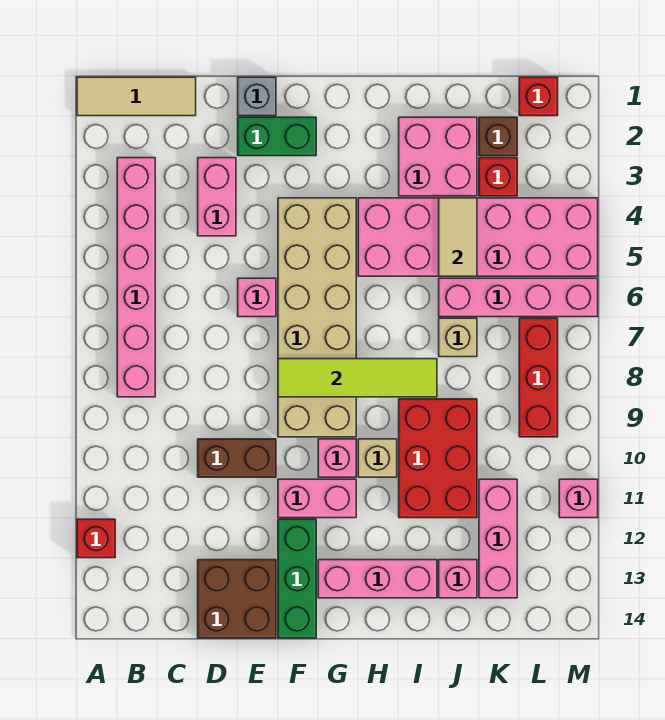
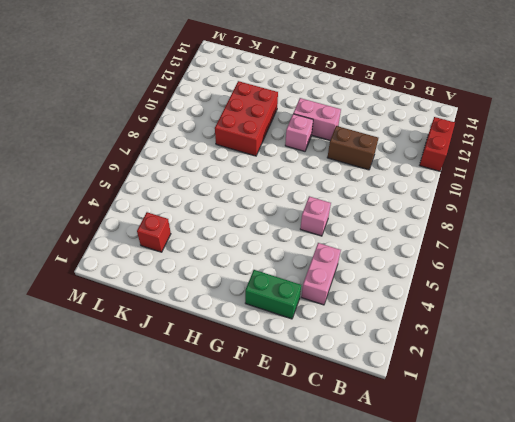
red brick A11:A12 level 1 -> red brick A12 level 1
none -> tan tile A1:C1 level 1
none -> pink brick B3:B8 level 1
none -> brown brick D13:E14 level 1

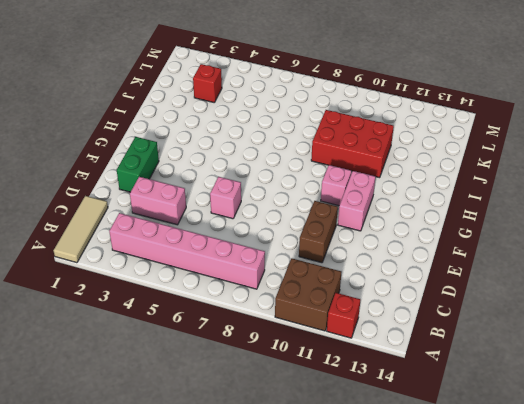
brown brick A10:B11 level 1 -> brown brick D13:E14 level 1
none -> grey brick E1 level 1
none -> tan brick F4:G9 level 1
none -> green brick F12:F14 level 1

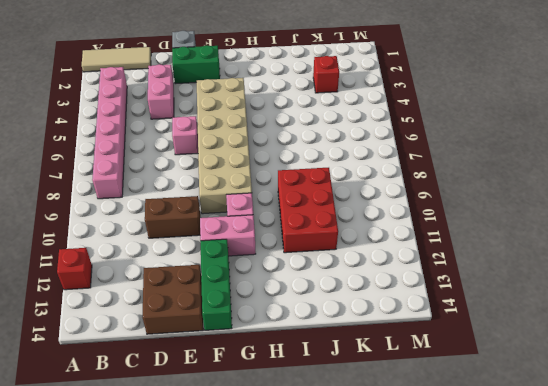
none -> pink brick G13:I13 level 1
none -> pink brick H4:M5 level 1
none -> tan brick H10 level 1

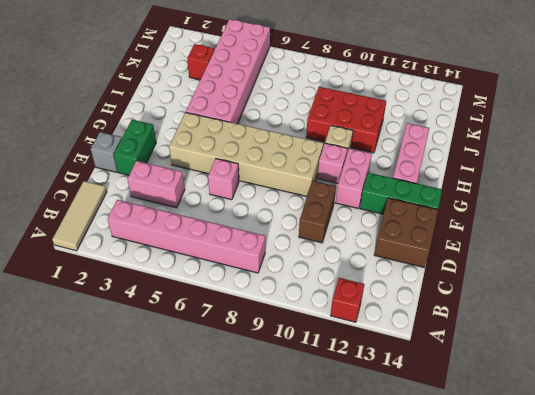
none -> pink brick I2:J3 level 1
none -> pink brick J6:M6 level 1
none -> tan brick J7 level 1

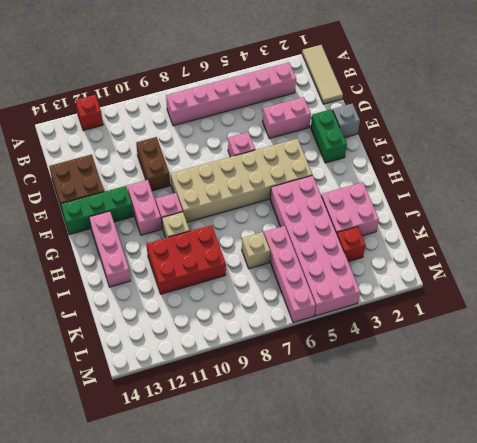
none -> pink brick J13 level 1
none -> brown brick K2 level 1
none -> pink brick K11:K13 level 1

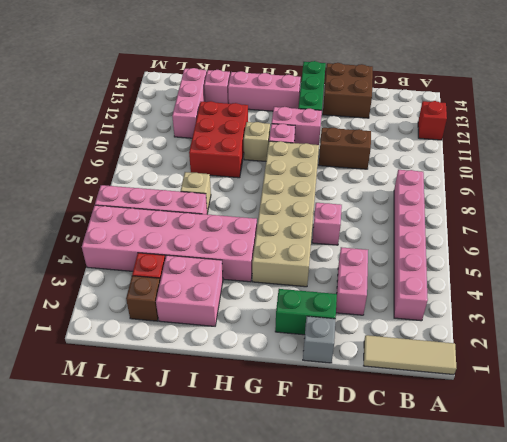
none -> red brick L1 level 1
none -> red brick L7:L9 level 1
none -> pink brick M11 level 1

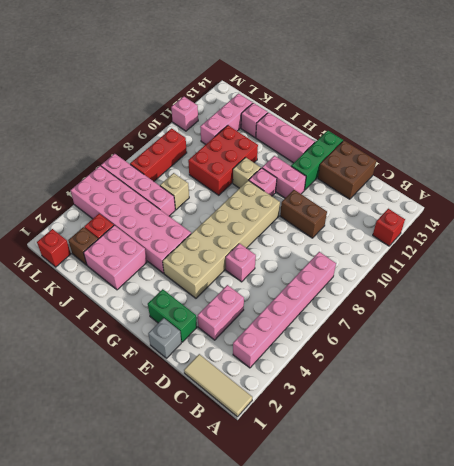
none -> lime tile F8:I8 level 2
none -> tan tile J4:J5 level 2

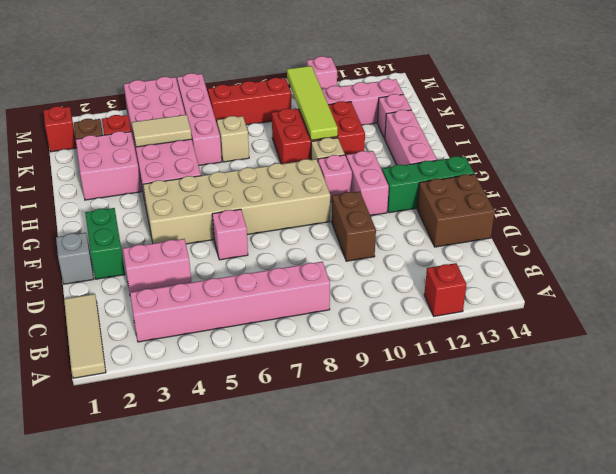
lime tile I10:L10 level 2 -> lime tile F8:I8 level 2

